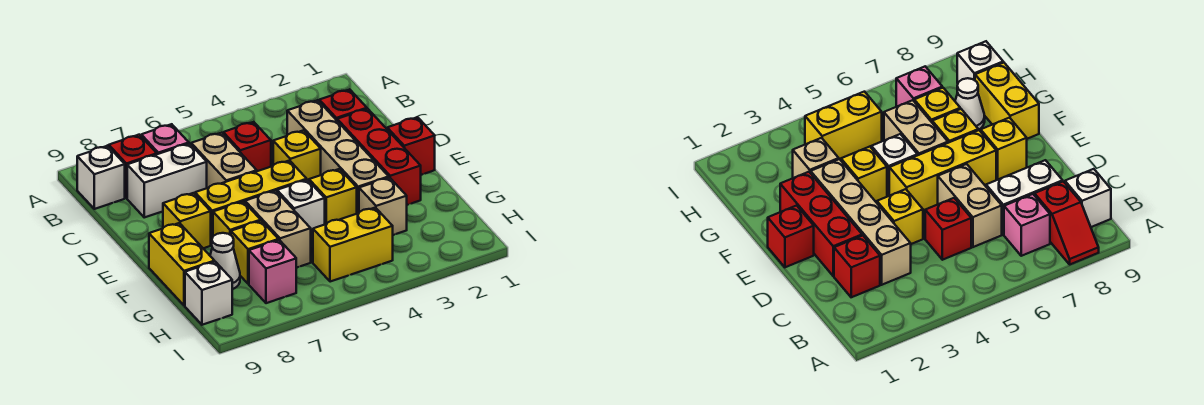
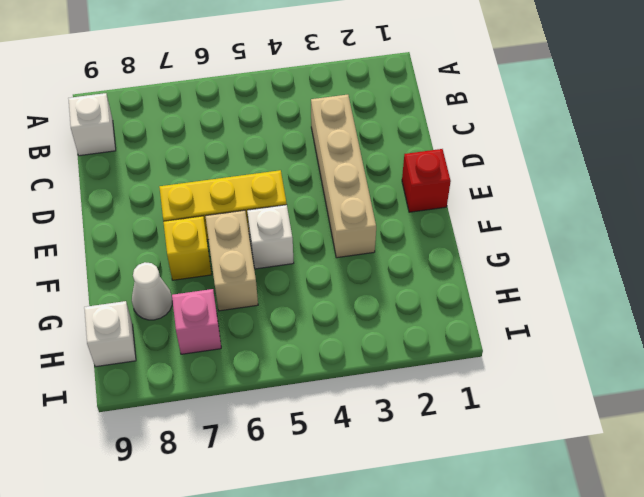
none -> red slope A8:B8 level 1 top B
none -> pink brick B7 level 1
none -> red brick C2 level 1

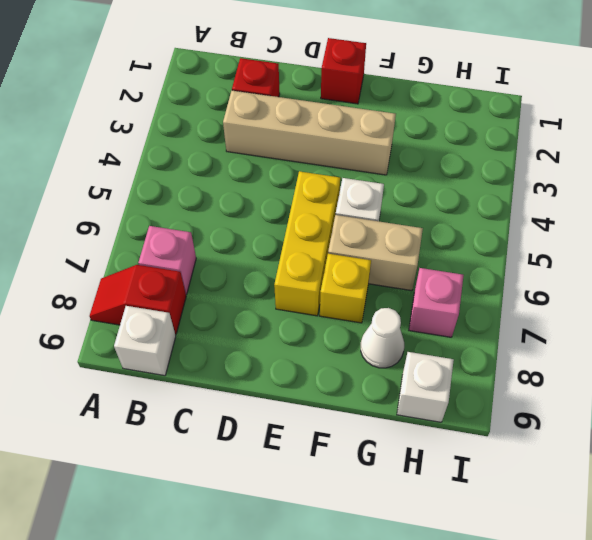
none -> red brick C5 level 1
none -> tan brick C6:D6 level 1
none -> white brick C7:C8 level 1

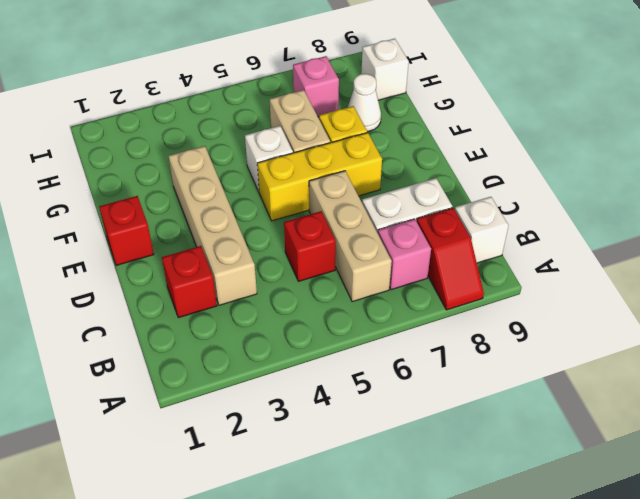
tan brick B6:D6 level 1 -> tan brick C6:D6 level 1
none -> red brick D2:F2 level 1
none -> yellow brick D4 level 1
none -> yellow brick E8 level 1

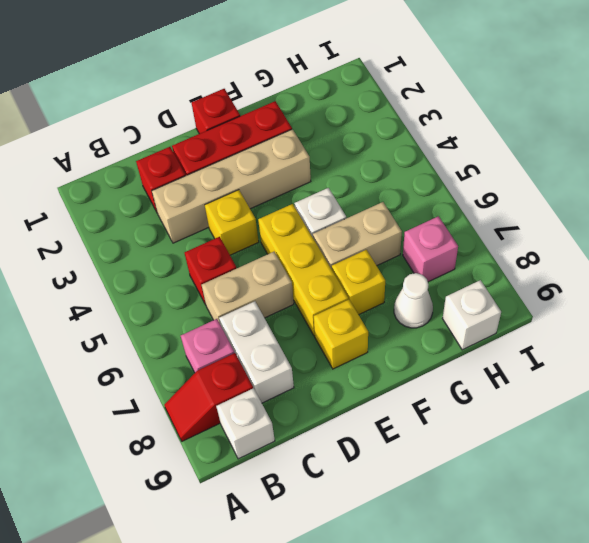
none -> yellow brick F4 level 1
none -> yellow brick F9:G9 level 1
none -> tan brick G3 level 1

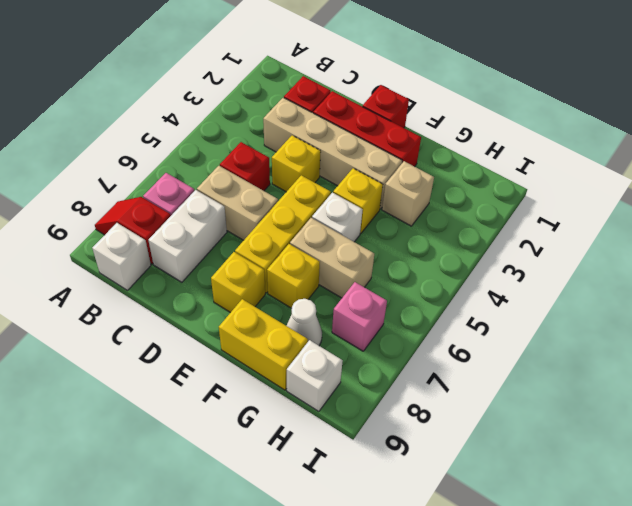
none -> yellow brick G7 level 1
none -> yellow brick H4:H5 level 1

